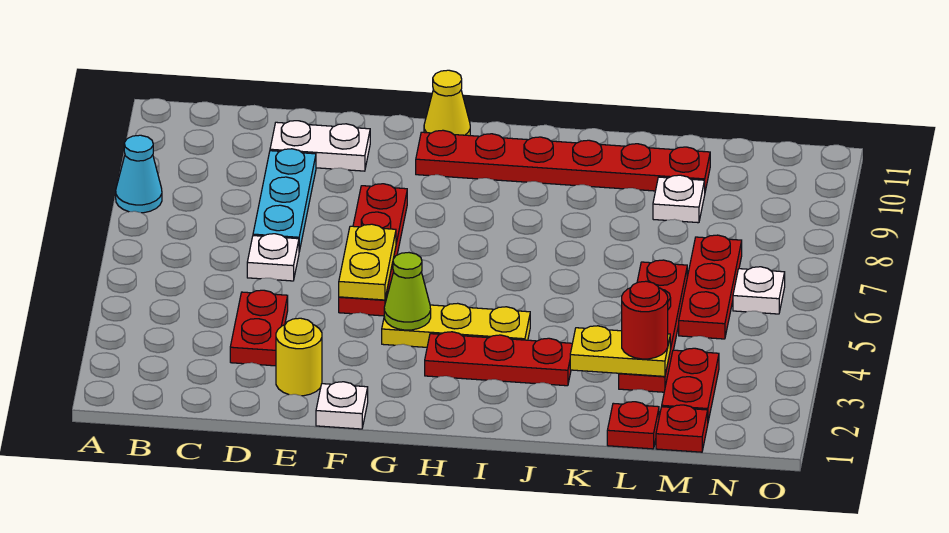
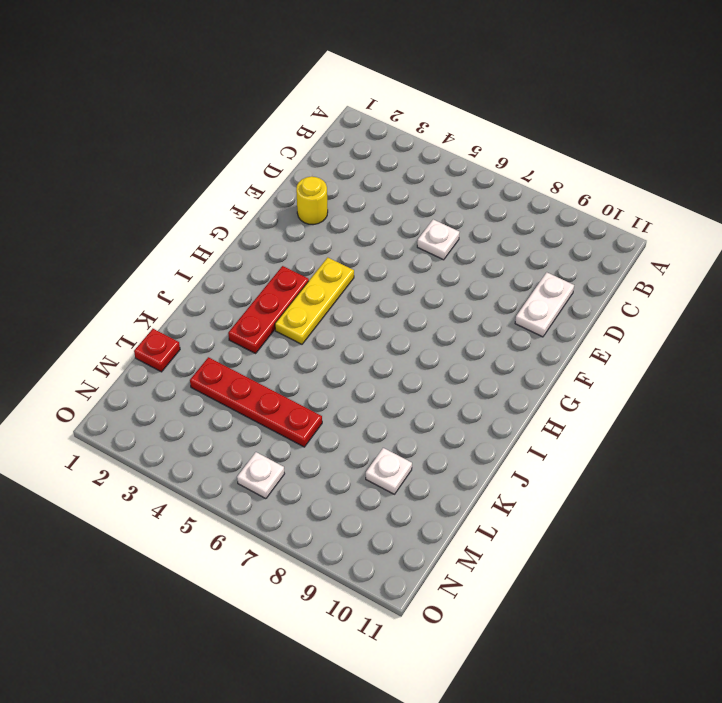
none -> cyan cone A8 level 1
none -> red plate D3:D4 level 1
none -> cyan plate D7:D9 level 1

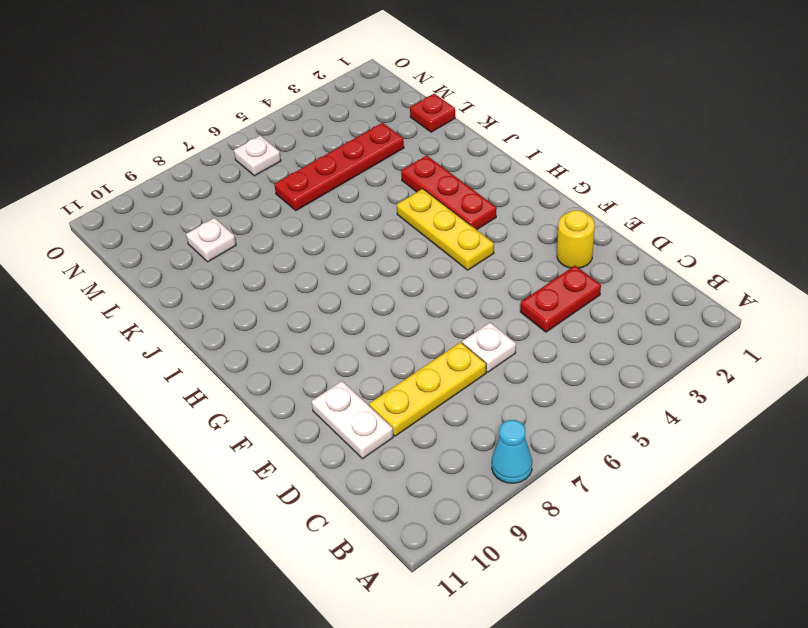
yellow plate D7:D9 level 1 -> cyan plate D7:D9 level 1
none -> white plate F1 level 1
none -> red plate F5:F8 level 1
none -> red plate G10:L10 level 1

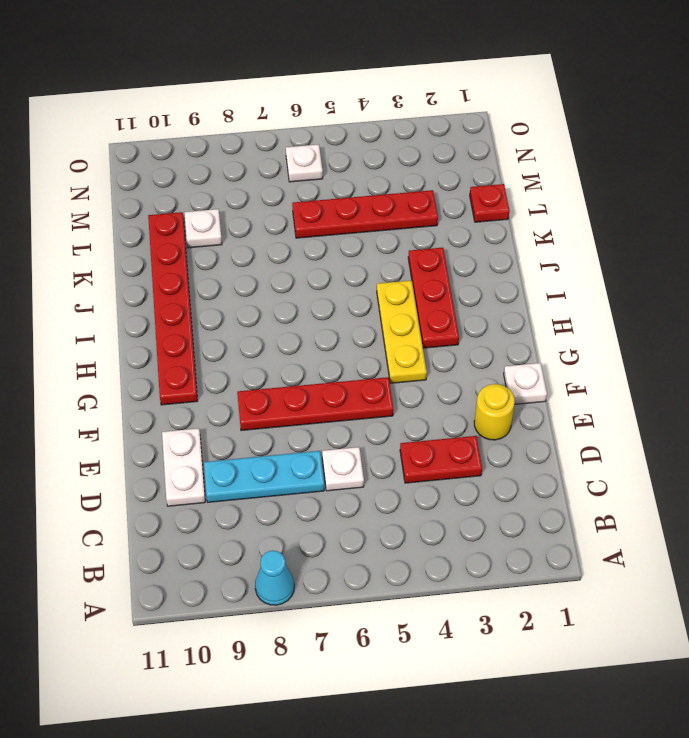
none -> yellow cone G11 level 1
none -> red plate M1 level 1
none -> red plate M2:M3 level 1

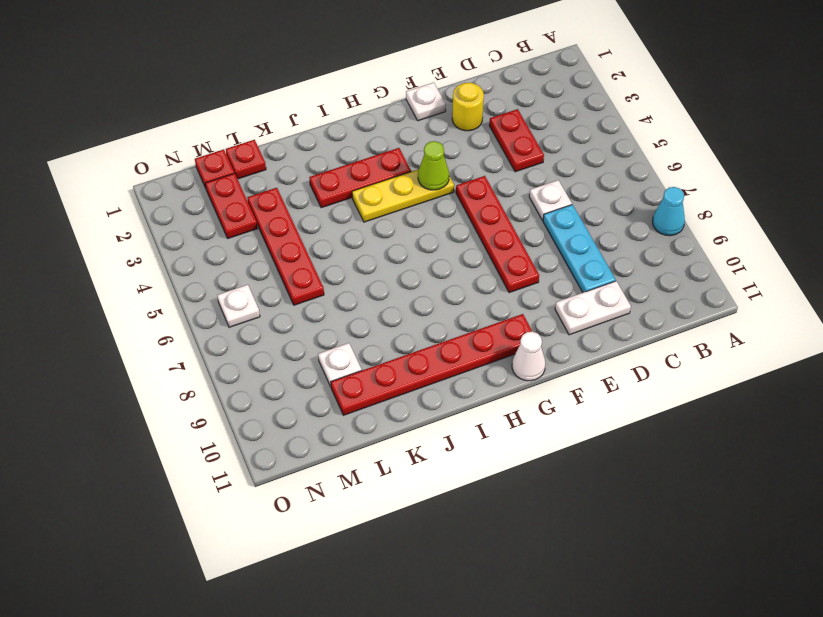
white cone G11 level 1 -> yellow cone G11 level 1
none -> red plate M5:M7 level 1
none -> yellow plate F5:F6 level 2
none -> yellow plate K3:L3 level 2

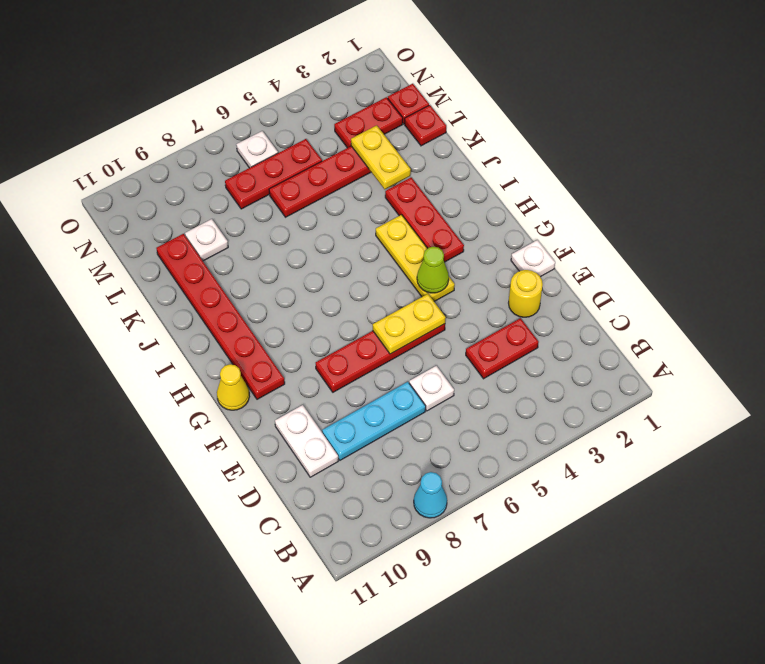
none -> red round brick L3 level 3

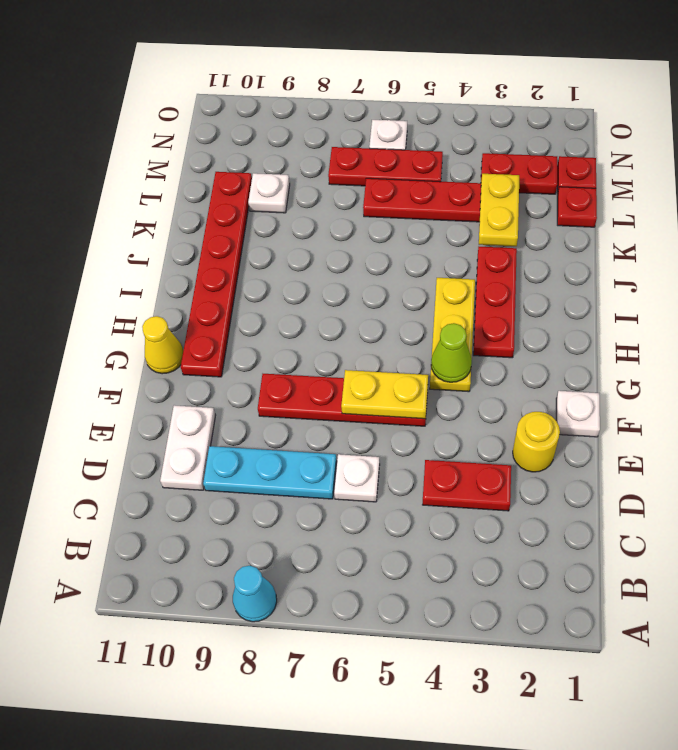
none -> red round brick L3 level 3

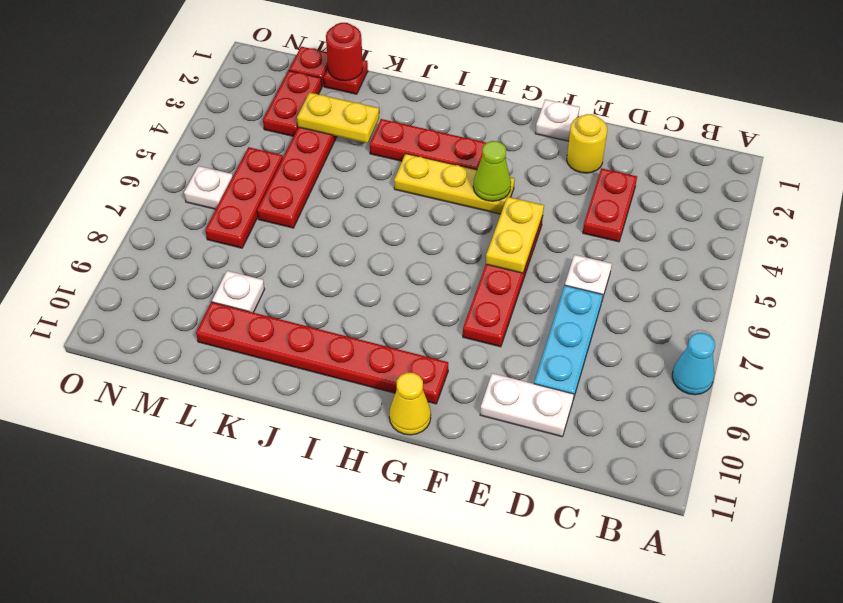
red round brick L1 level 2 -> red round brick L3 level 3

